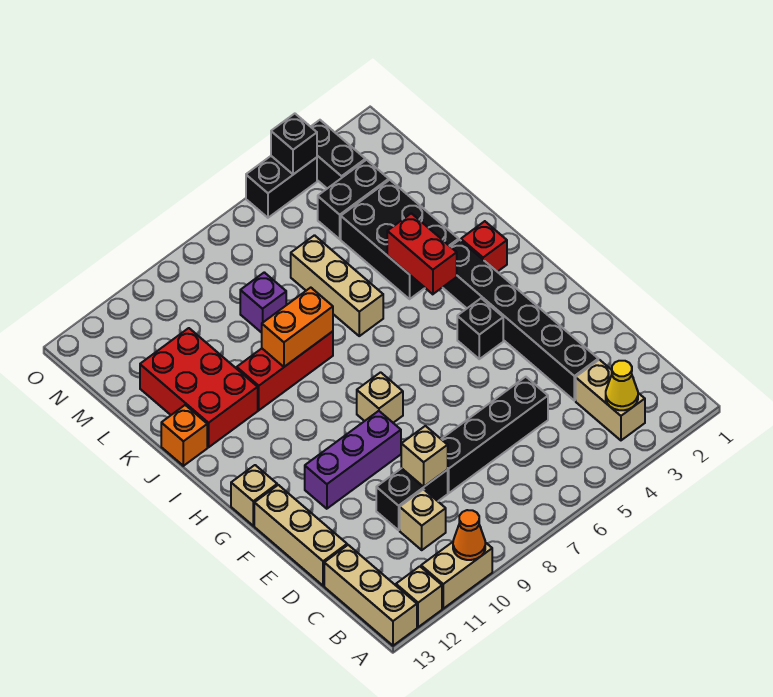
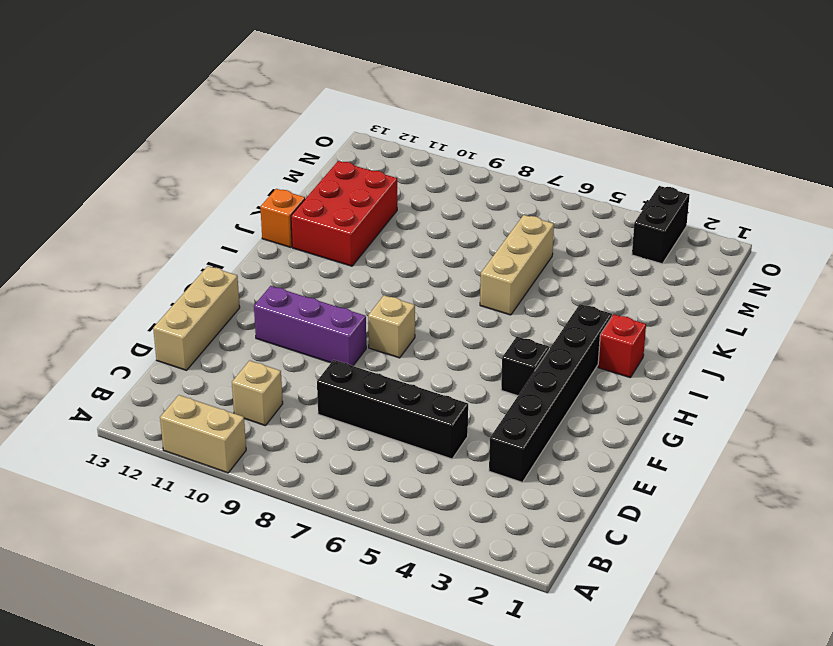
none -> tan brick A12 level 1
none -> tan brick A13:C13 level 1
none -> tan brick B3:C3 level 1

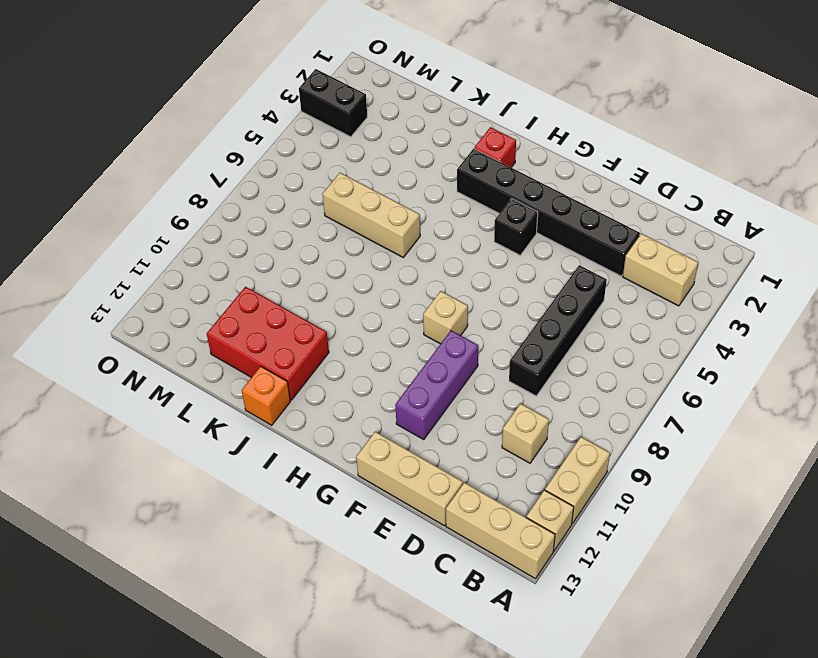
none -> black brick D9:D10 level 1
none -> tan brick G13 level 1
none -> black brick J3:L4 level 1

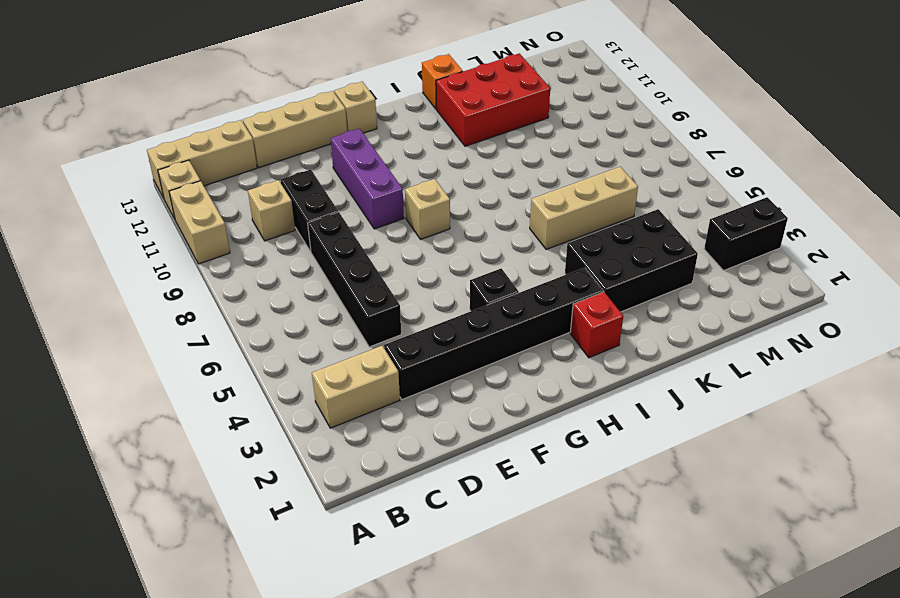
none -> red brick J8:J10 level 1
none -> purple brick L8 level 1
none -> black brick M3:M4 level 1

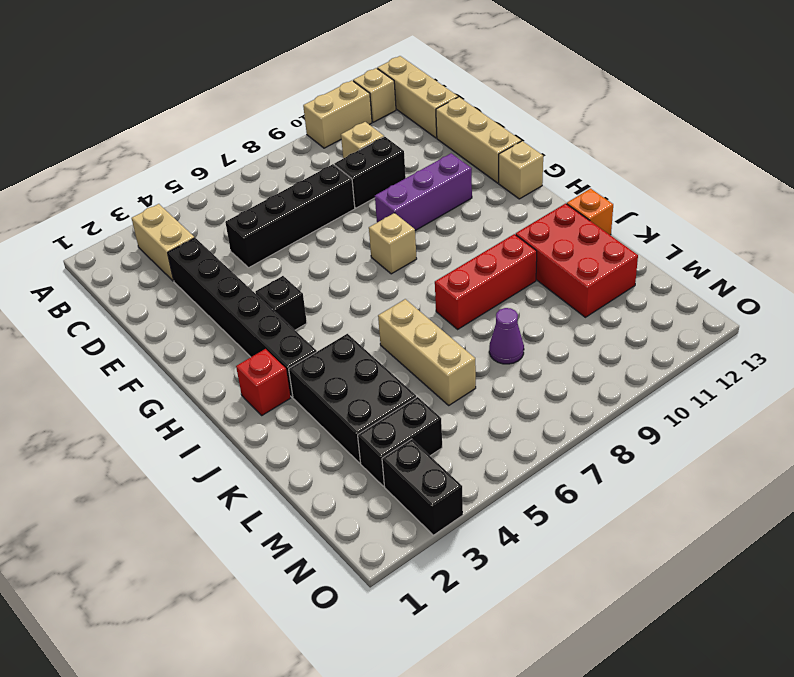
purple cone L8 level 1 -> purple brick L8 level 1
none -> black brick O4:O5 level 1
none -> orange cone A10 level 2
none -> yellow cone B3 level 2

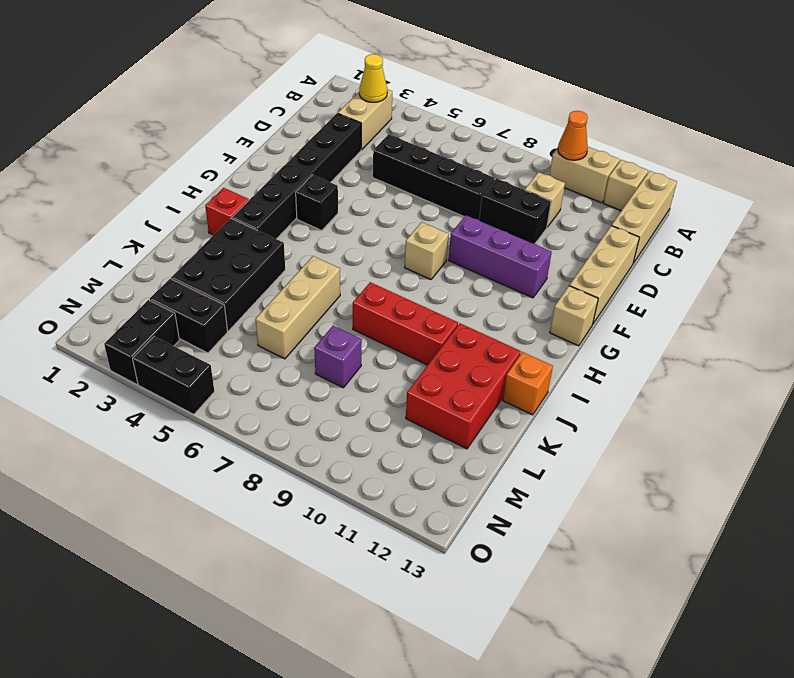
none -> tan brick D9 level 2
none -> red brick I4:J4 level 2
none -> orange brick J8:J9 level 2

